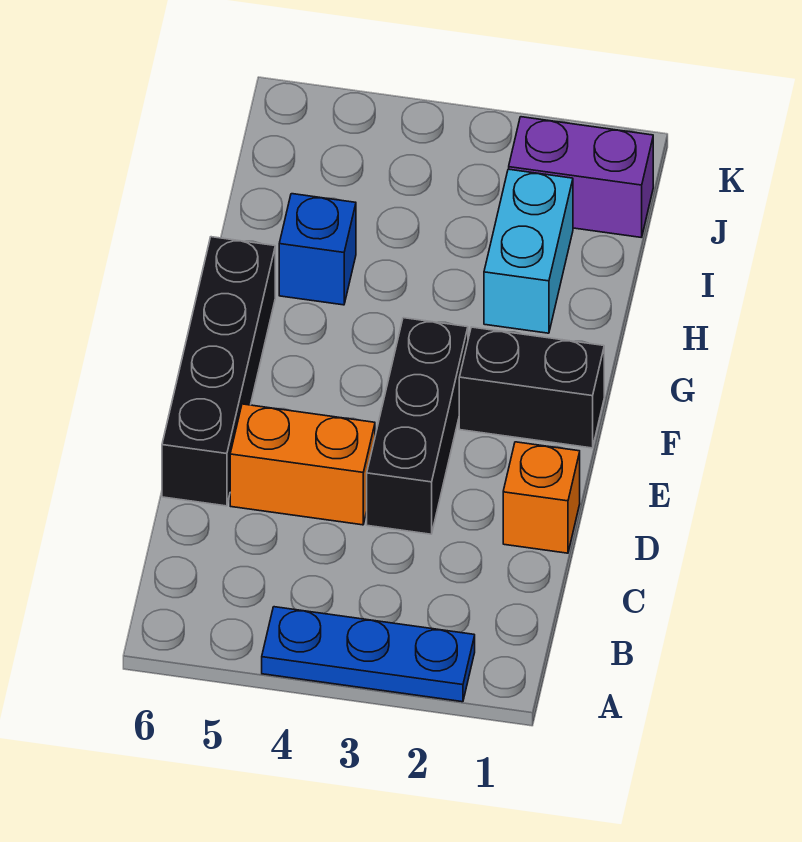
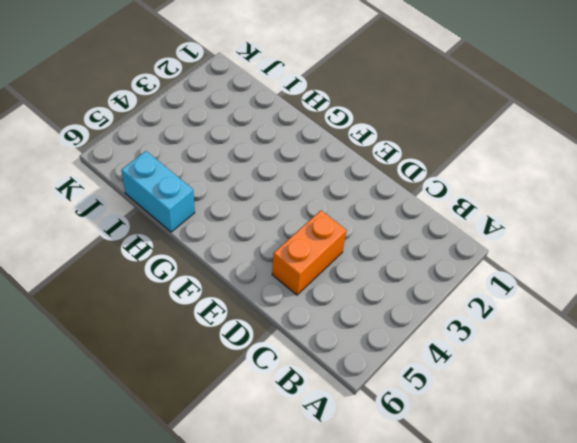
cyan brick H6:I6 level 1 -> cyan brick H2:I2 level 1
none -> blue plate A2:A4 level 1
none -> orange brick D1 level 1

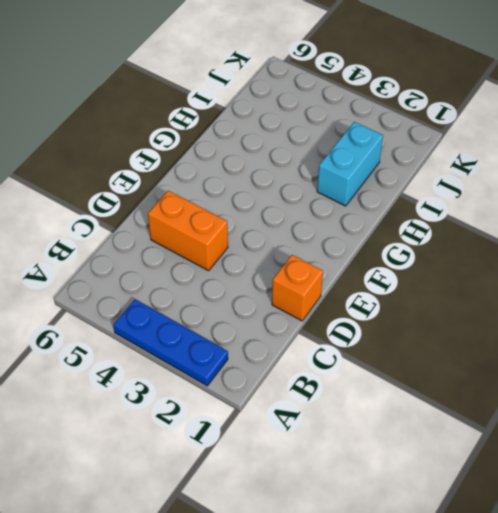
none -> black brick D3:F3 level 1
none -> black brick D6:G6 level 1

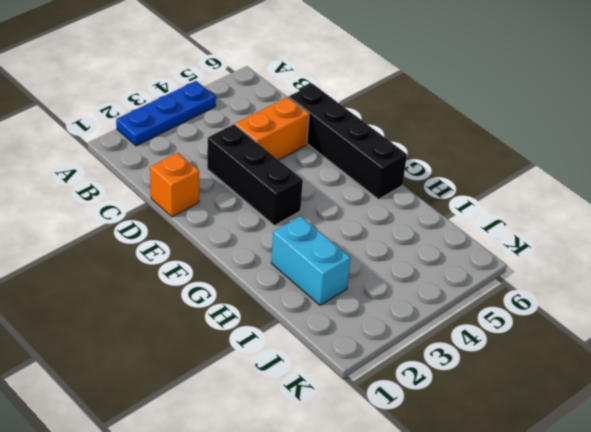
none -> black brick F1:F2 level 1
none -> blue brick H5 level 1

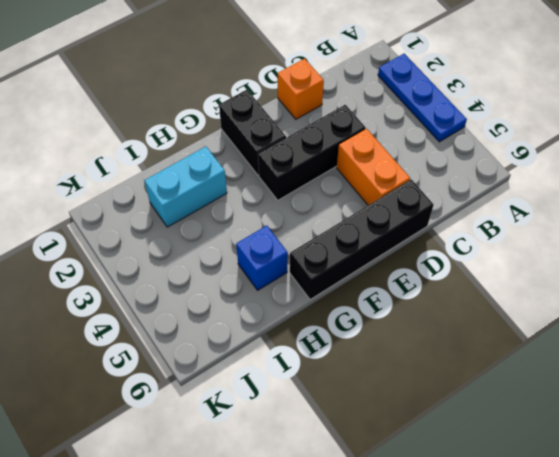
none -> purple brick J1:J2 level 1

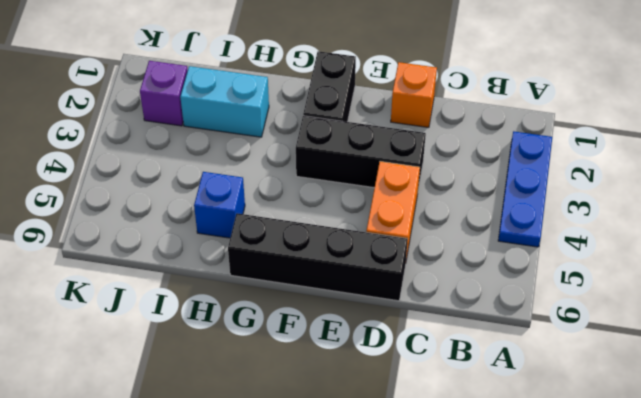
purple brick J2 level 1 -> purple brick J1:J2 level 1

